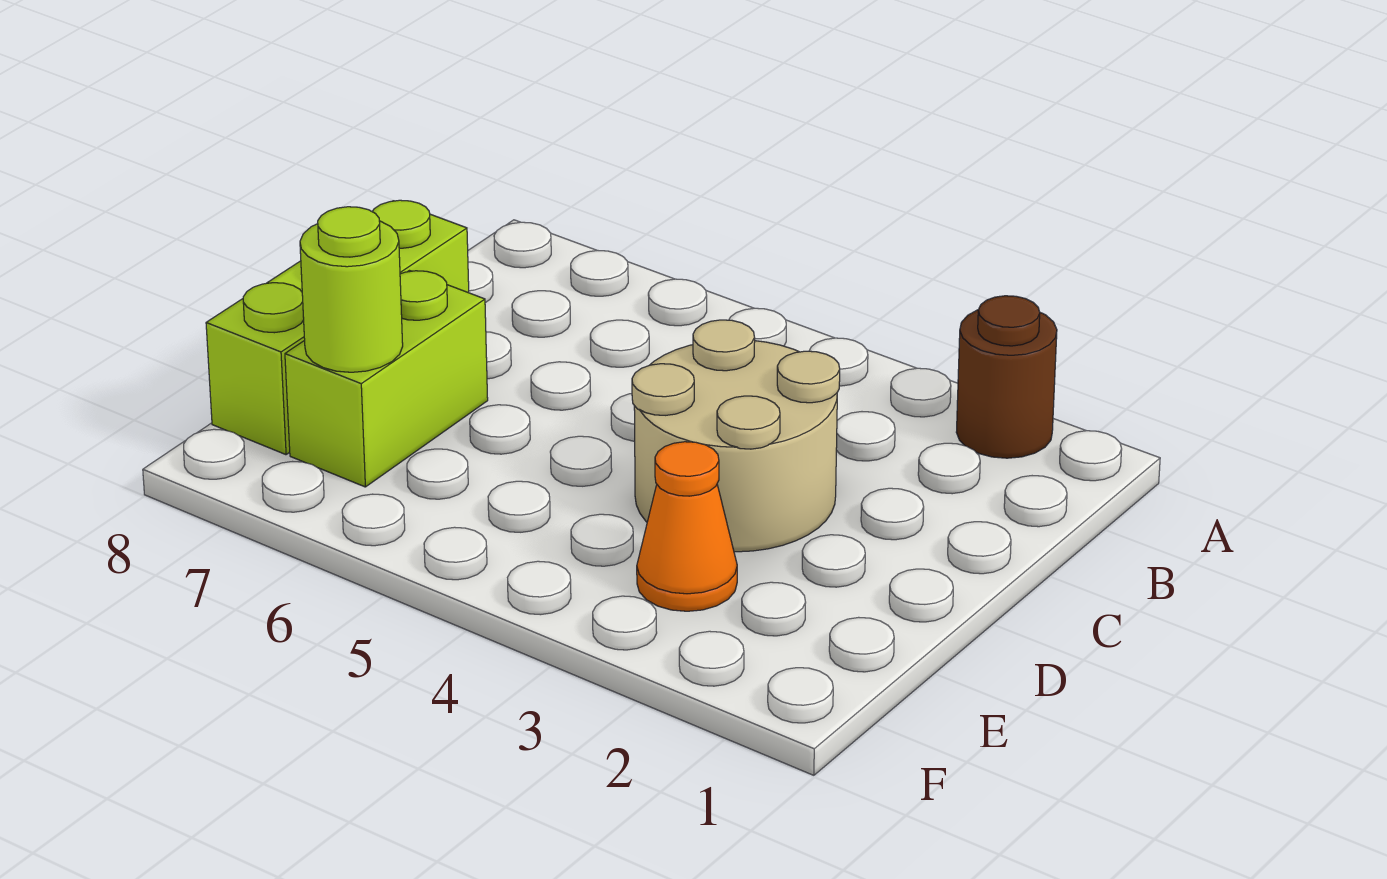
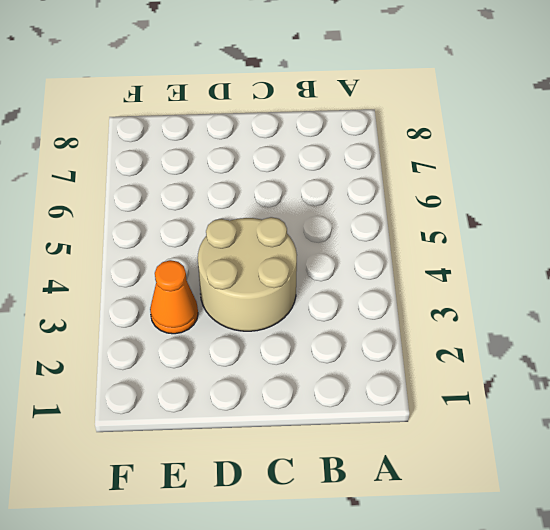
none -> brown round brick A2 level 1
none -> lime brick C8:E8 level 1

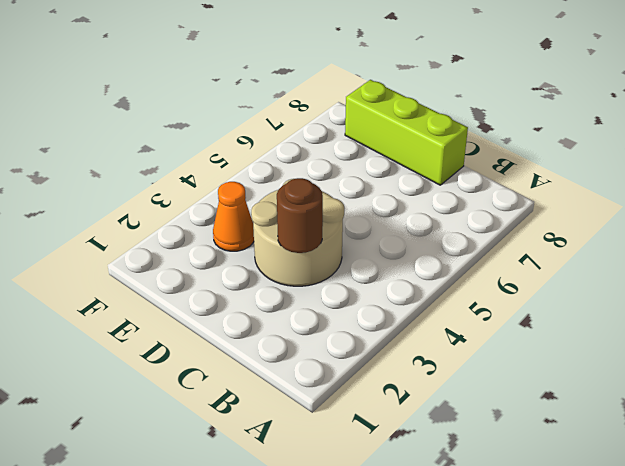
brown round brick C3 level 2 -> brown round brick A2 level 1
none -> lime brick D7:E7 level 1
none -> lime round brick E7 level 2

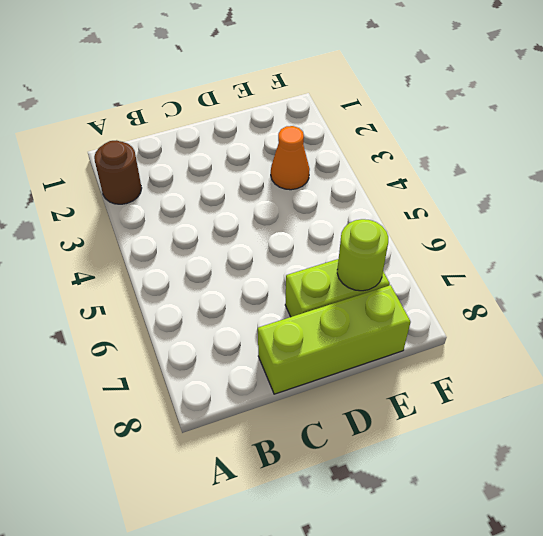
none -> tan round brick C3:D4 level 1

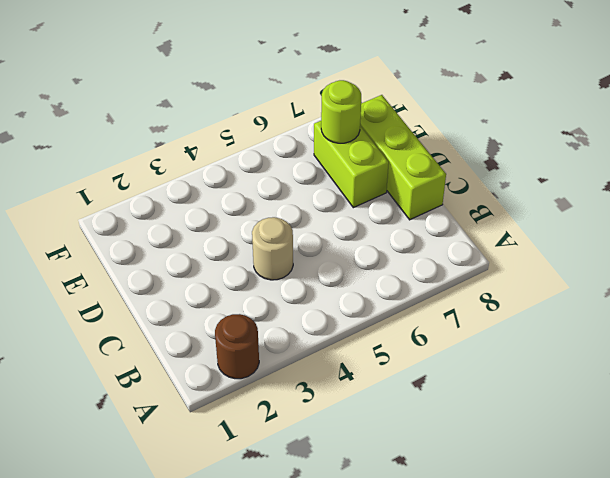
tan round brick C4 level 1 -> tan round brick C3:D4 level 1
none -> orange cone E3 level 1

